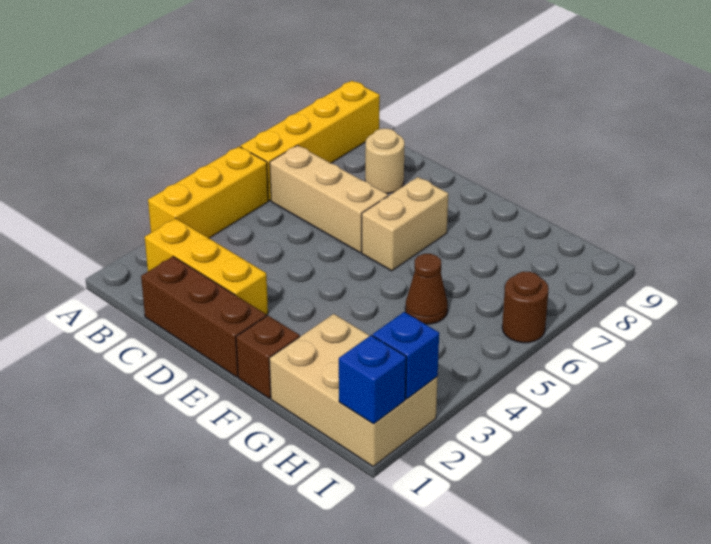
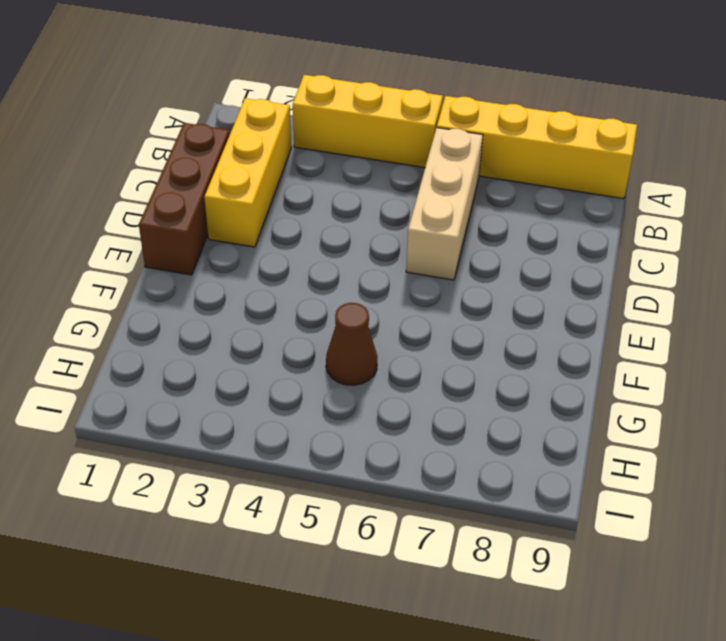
none -> tan round brick C8 level 1
none -> tan brick E6:E7 level 1
none -> brown brick F1 level 1

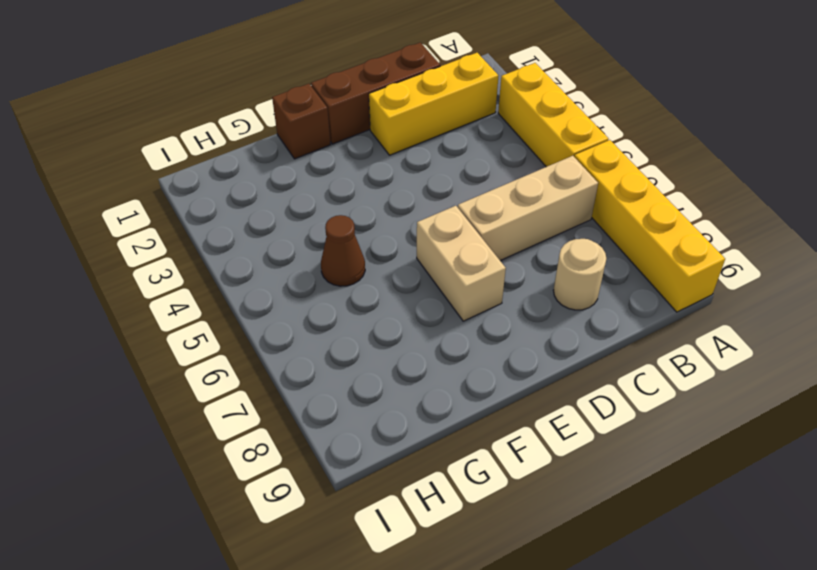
none -> tan brick G1:I2 level 1
none -> brown round brick I6 level 1
none -> blue brick I1 level 2

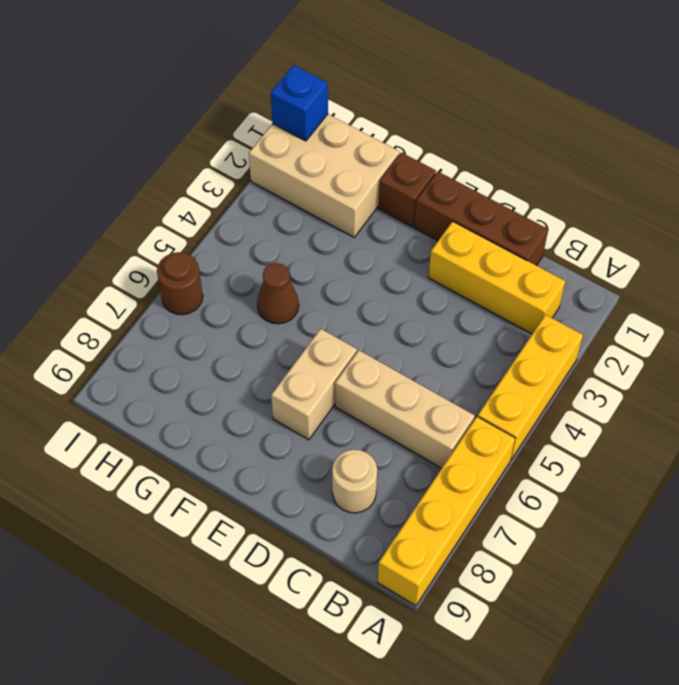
none -> blue brick I2 level 2

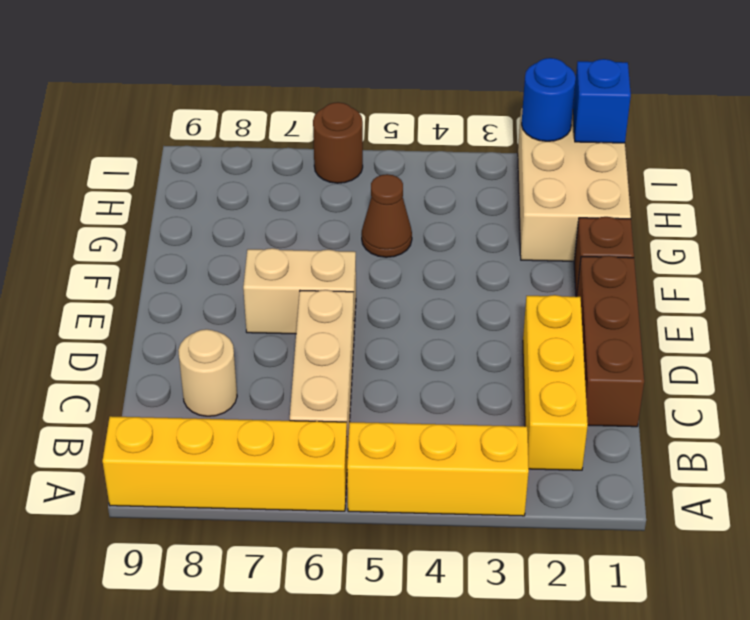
blue round brick I2 level 2 -> blue brick I2 level 2

